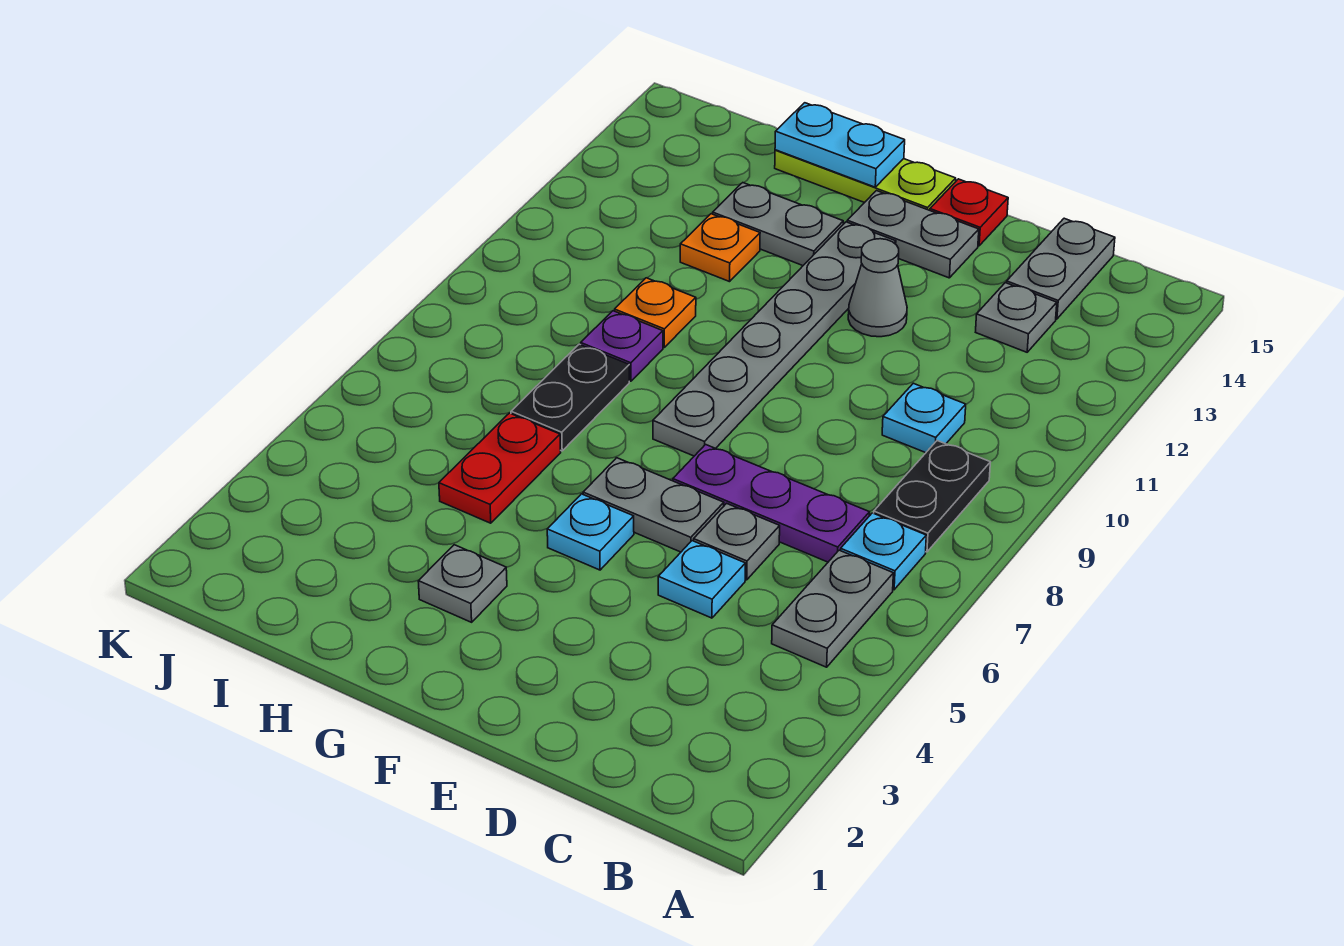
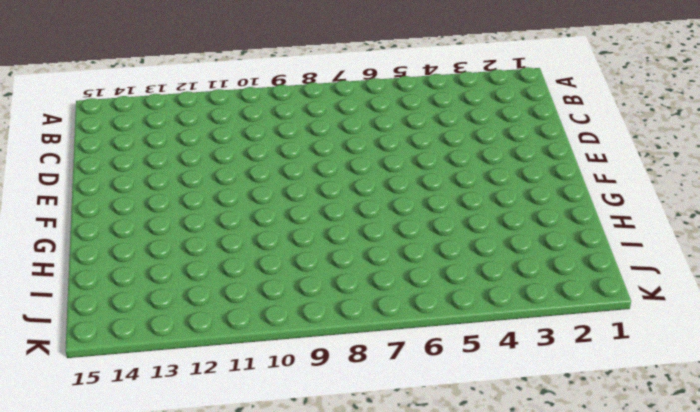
none -> grey plate B5:B6 level 1
none -> cyan plate B7 level 1
none -> black plate B8:B9 level 1

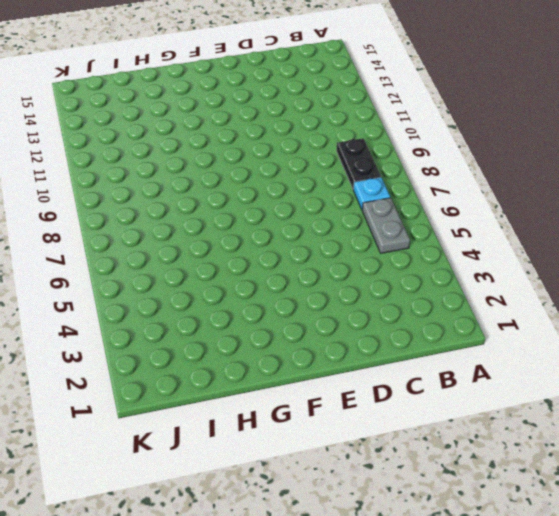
none -> purple plate C7:E7 level 1
none -> cyan plate C10 level 1
none -> grey plate C13 level 1

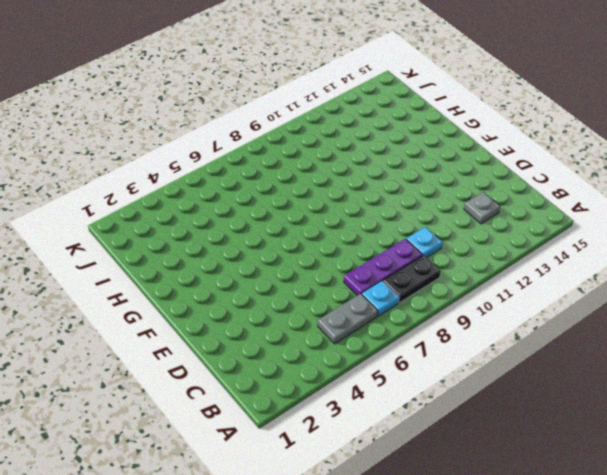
purple plate C7:C9 level 1 -> purple plate C7:E7 level 1
none -> grey plate C14:C15 level 1
none -> cyan plate D5 level 1
none -> grey plate D6 level 1

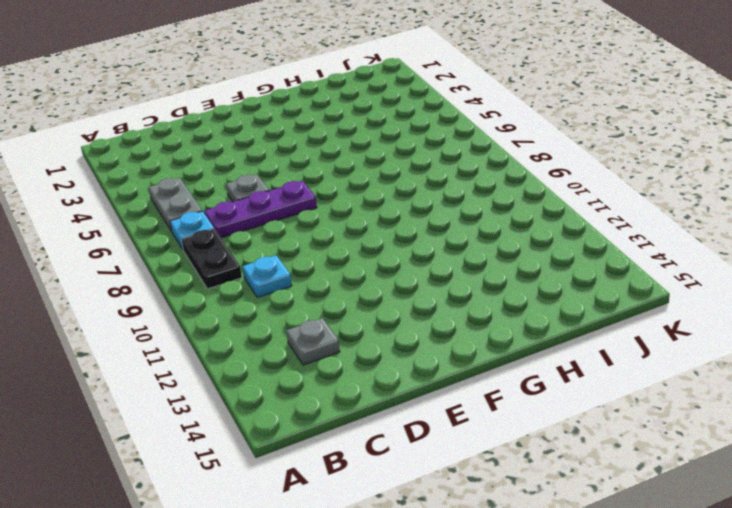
none -> grey plate C14:C15 level 1
none -> cyan plate D5 level 1
none -> grey plate E6:F6 level 1

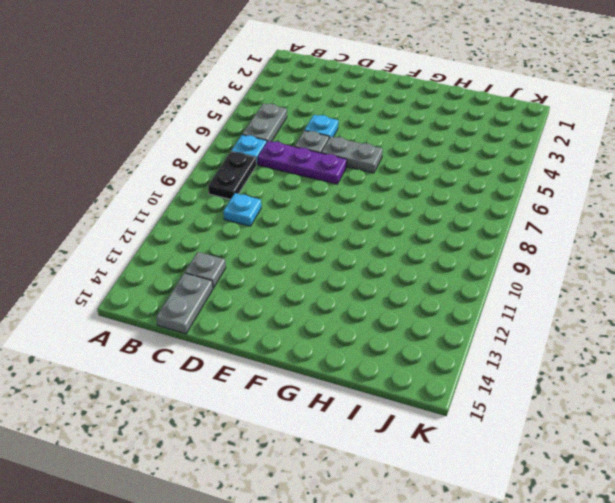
none -> grey cone E12 level 1
none -> grey plate E14:F14 level 1
none -> red plate E15 level 1

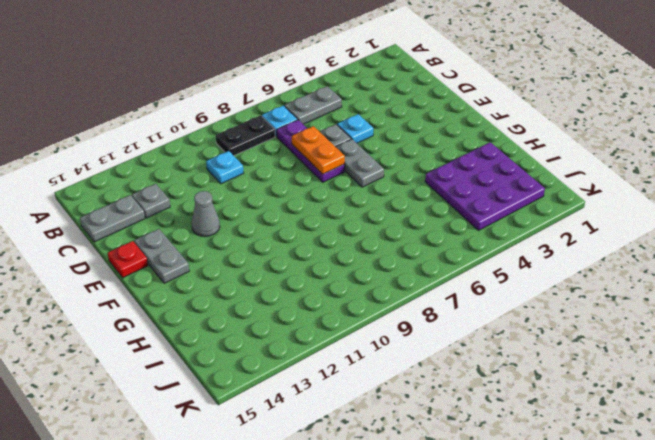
orange plate D7:E7 level 2 -> none
purple plate H2:J4 level 1 -> none
none -> cyan plate F5 level 1
none -> grey plate F8:F13 level 1
none -> lime plate F15:H15 level 1

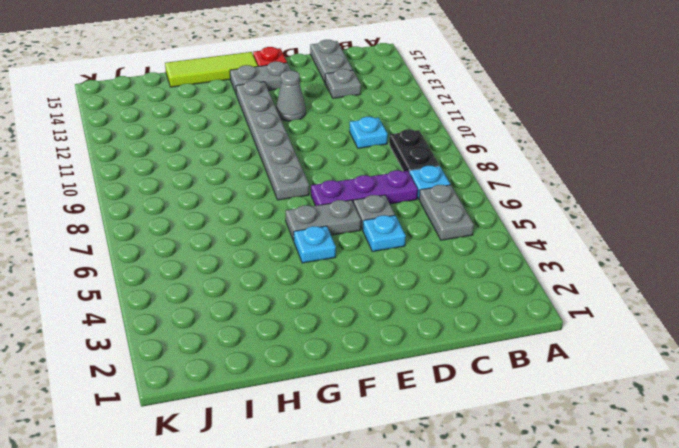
lime tile F15:H15 level 1 -> lime plate F15:H15 level 1
none -> grey plate G3 level 1
none -> grey plate G13:H13 level 1
none -> red plate H5:H6 level 1

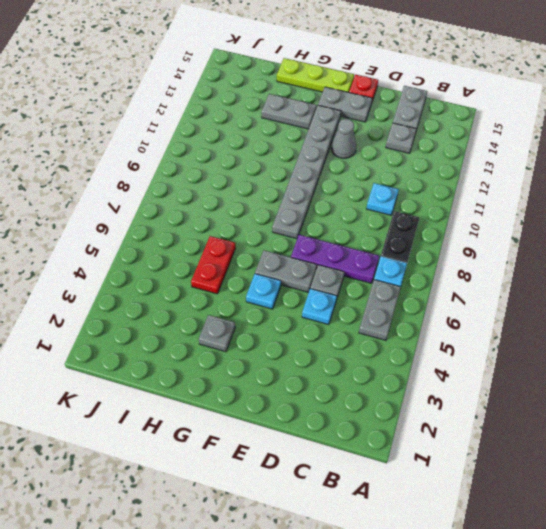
none -> black plate H7:H8 level 1
none -> purple plate H9 level 1
none -> orange plate H10 level 1

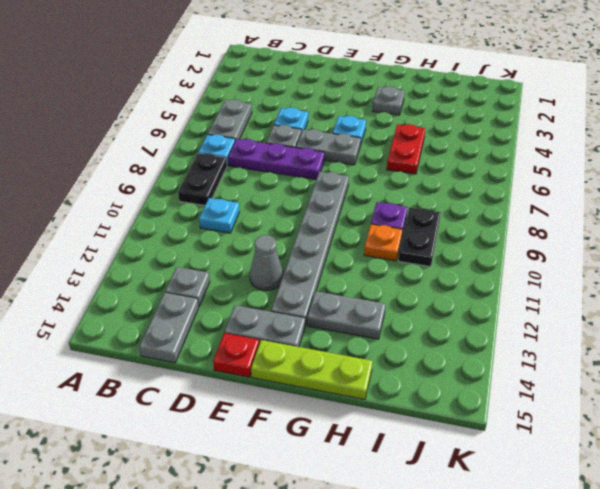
black plate I9:I10 level 1 -> black plate H7:H8 level 1
none -> orange plate H12 level 1
none -> cyan plate G15:H15 level 2

